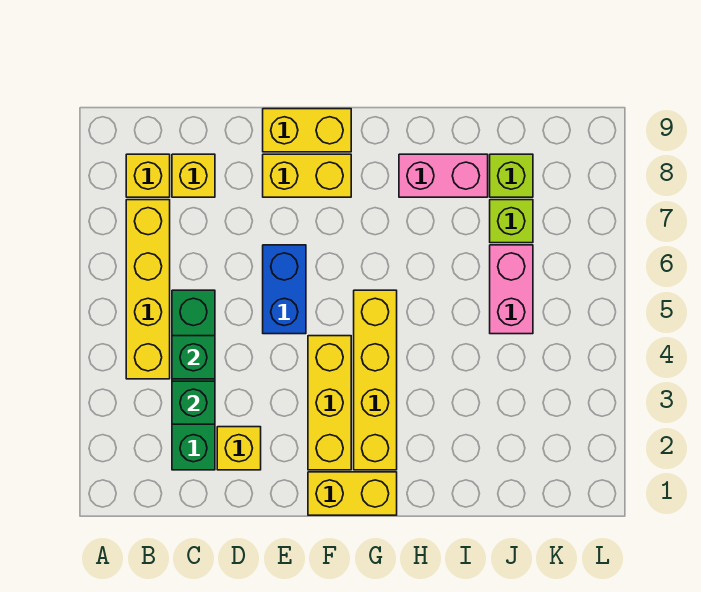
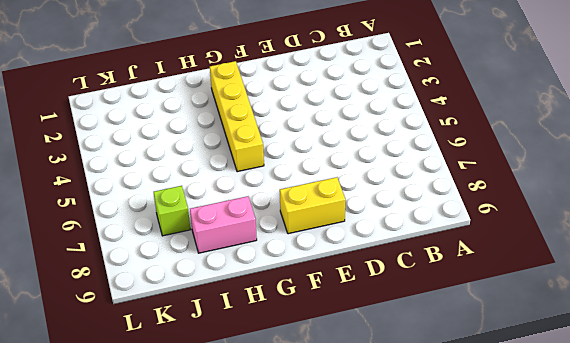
none -> yellow brick B4:B7 level 1
none -> yellow brick B8 level 1
none -> green brick C2:C5 level 1

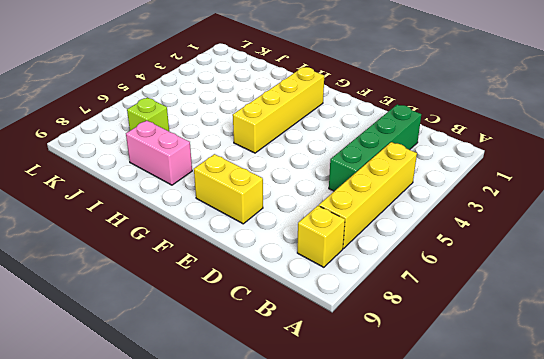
none -> yellow brick C8 level 1
none -> yellow brick D2 level 1
none -> blue brick E5:E6 level 1

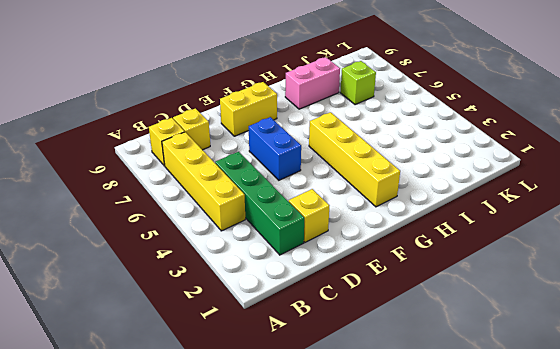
none -> yellow brick E9:F9 level 1
none -> yellow brick F1:G1 level 1
none -> yellow brick F2:F4 level 1

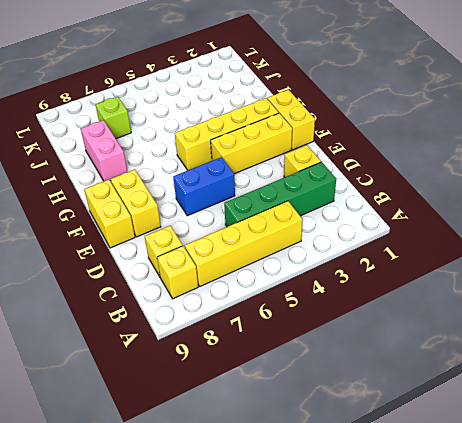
none -> pink brick J5:J6 level 1
none -> lime brick J8 level 1
none -> green brick C3 level 2

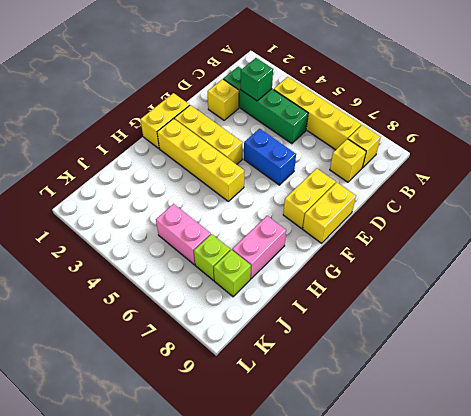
none -> green brick C4 level 2

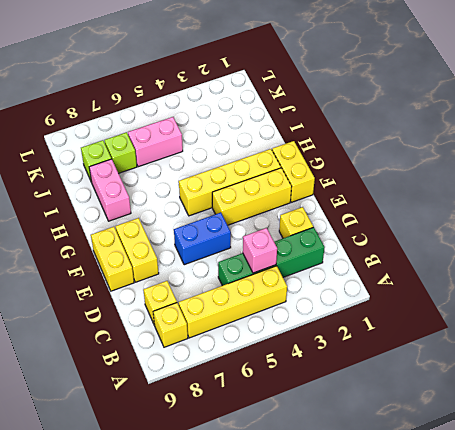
pink brick C4 level 2 -> green brick C4 level 2
none -> green brick C3 level 2

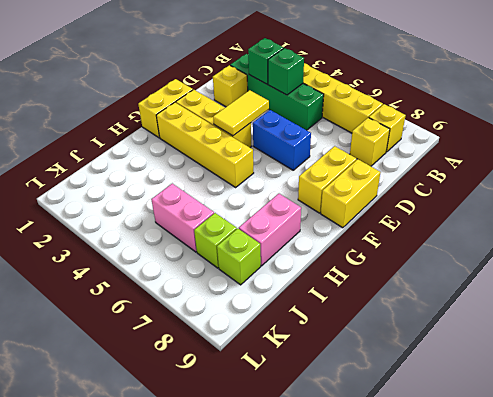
yellow tile E4:F4 level 2 -> none

